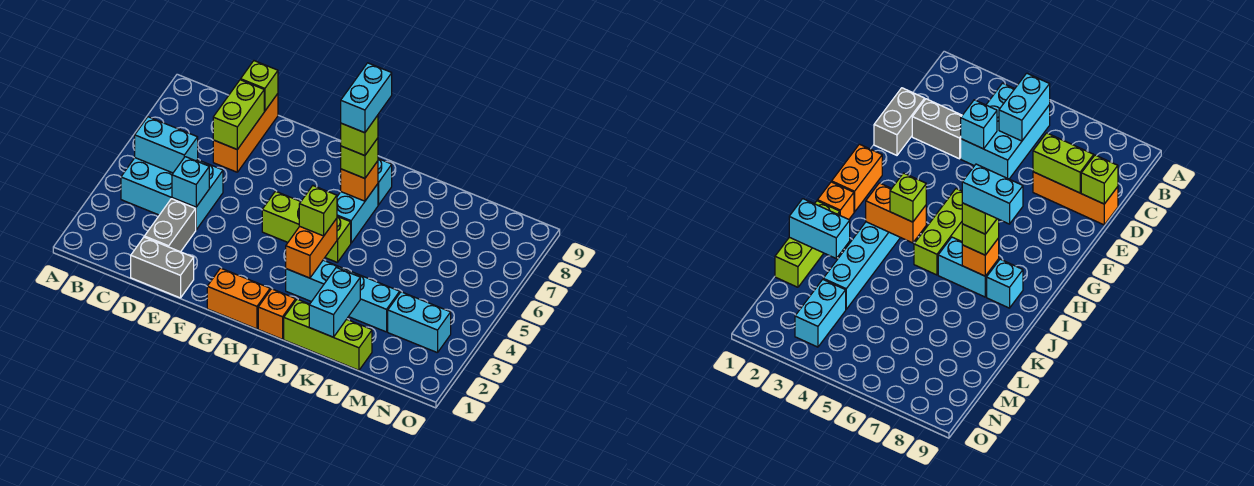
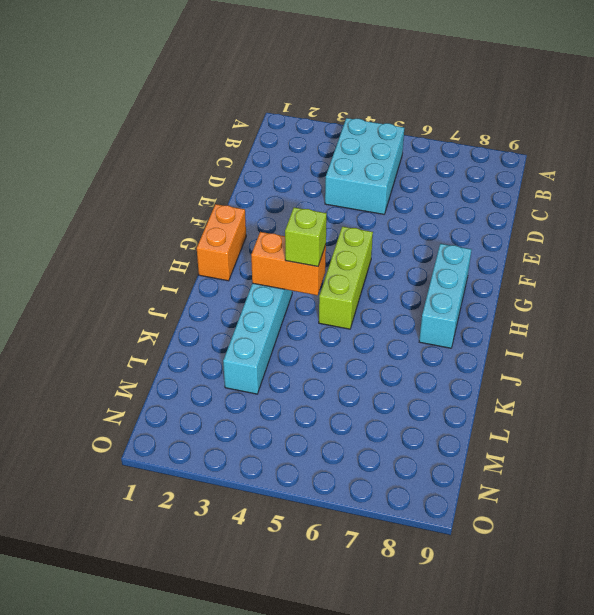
cyan brick G8:I8 level 1 -> cyan brick I8 level 1
none -> grey brick D1:E1 level 1
none -> grey brick D2:D3 level 1
none -> orange brick D7:D9 level 1

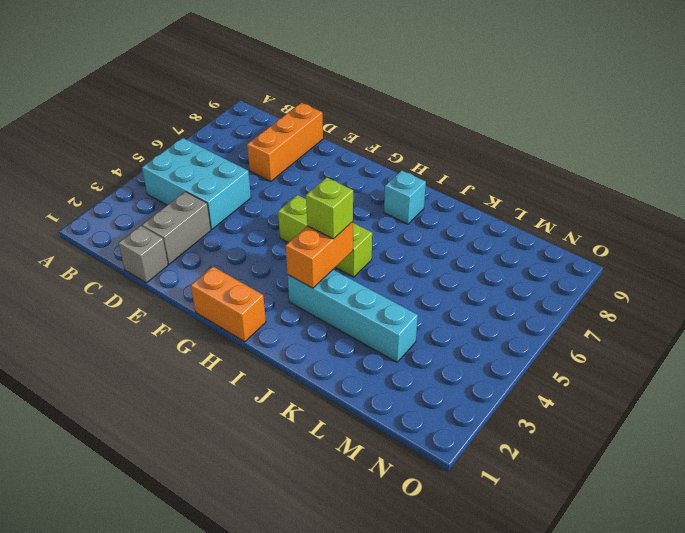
grey brick D1 level 1 -> grey brick D1:E1 level 1
none -> orange brick I1 level 1
none -> cyan brick I6:I7 level 1
none -> lime brick J1:L1 level 1

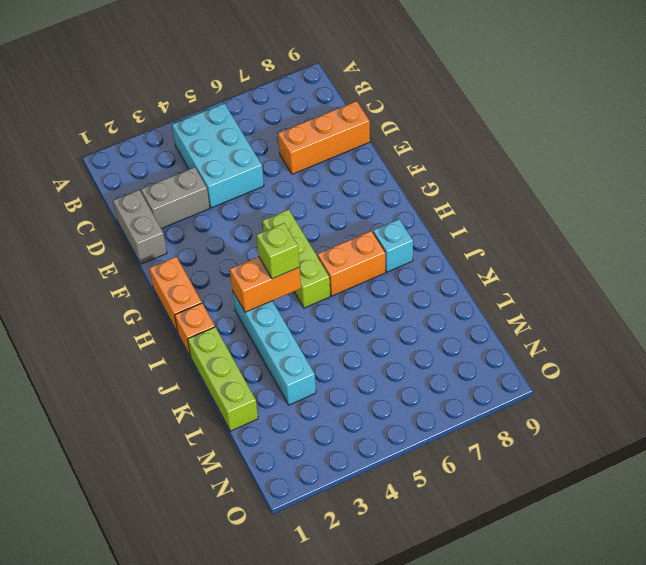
orange brick I6:I7 level 1 -> cyan brick I6:I7 level 1
none -> cyan brick M3:N3 level 1
none -> cyan brick B5:C5 level 2
none -> cyan brick D4 level 2

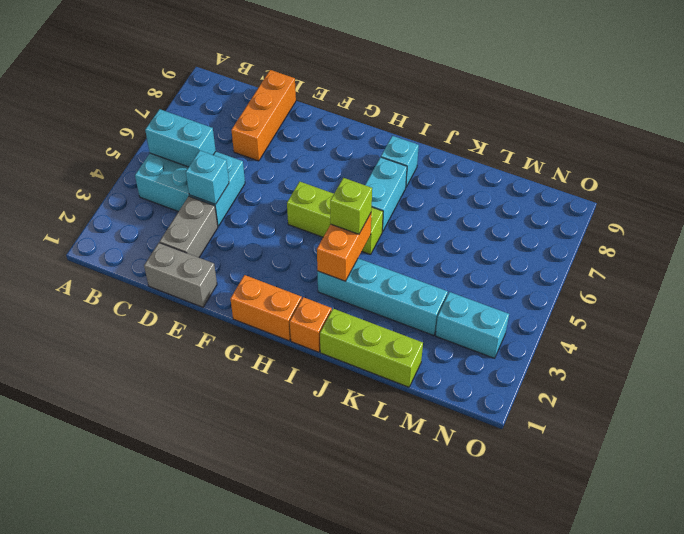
none -> lime brick D7:D8 level 2
none -> lime brick D9 level 2
none -> orange brick I7 level 2

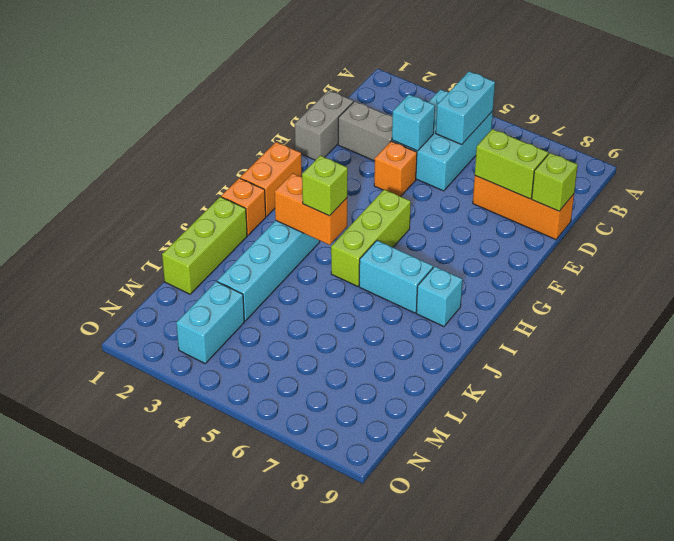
orange brick E4 level 1 -> orange brick I7 level 2
none -> cyan brick K1:K2 level 2
none -> lime brick I7 level 3
none -> lime brick I7 level 4

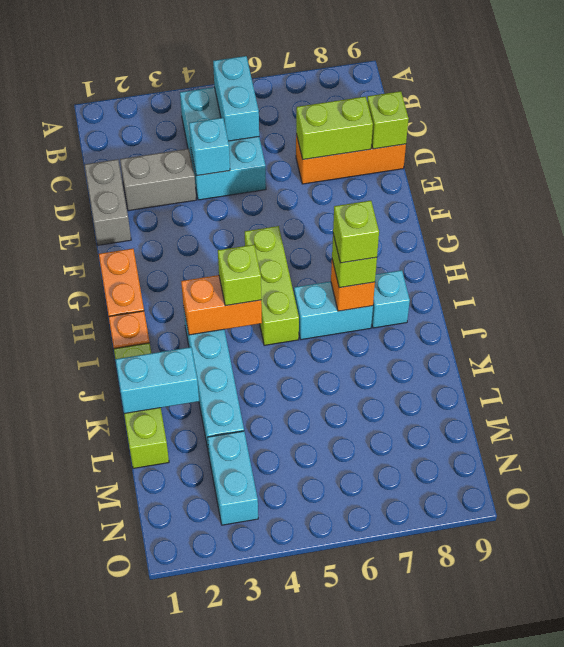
none -> cyan brick I7:I8 level 5

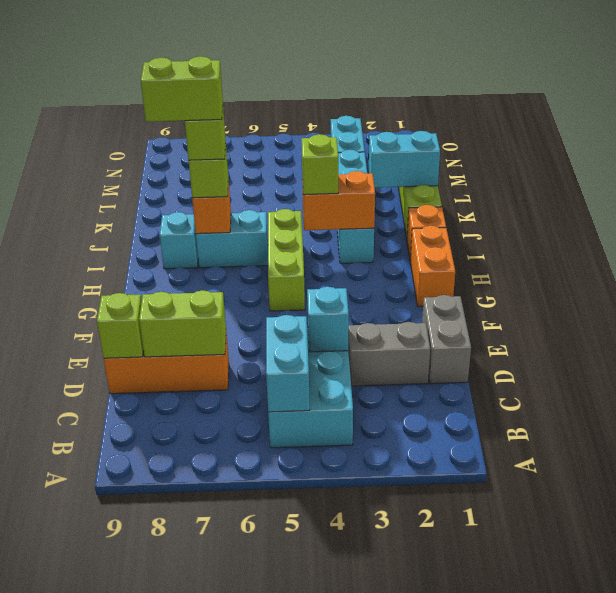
lime brick I7:I8 level 5 -> cyan brick I7:I8 level 5

